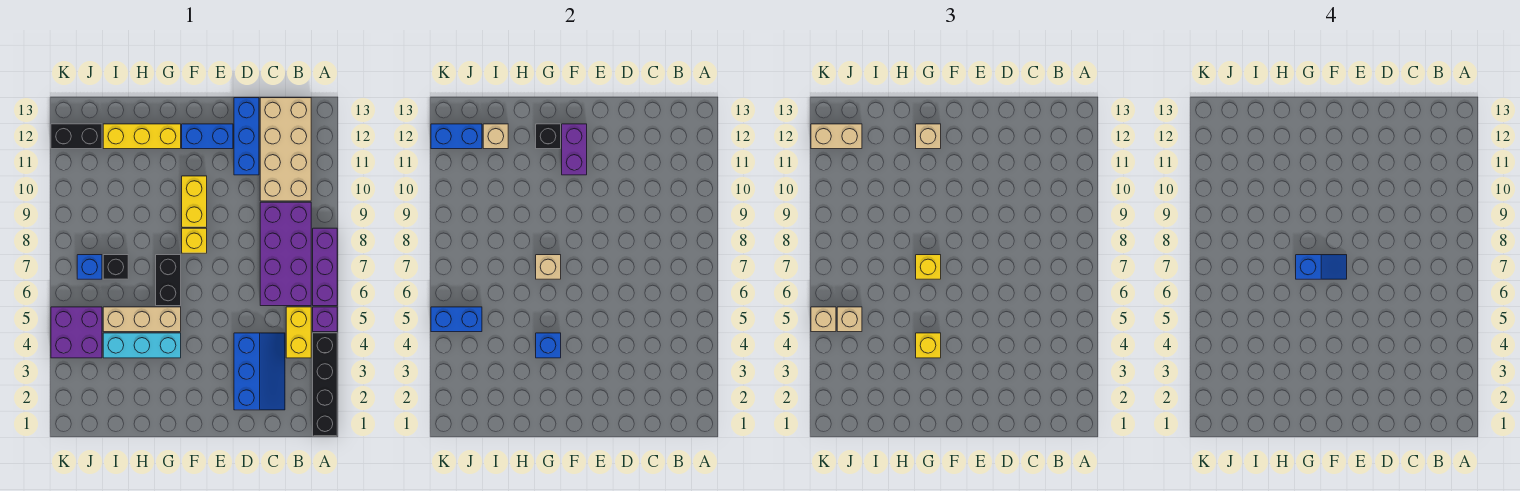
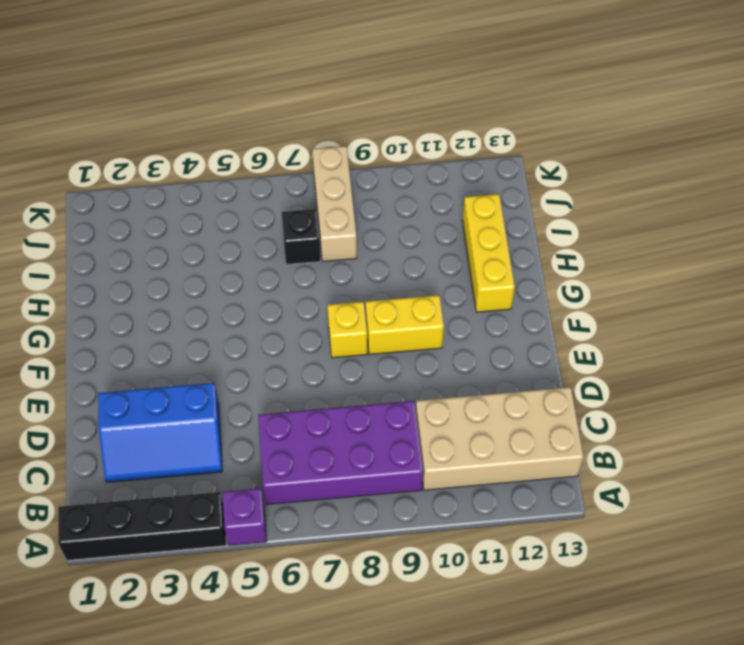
tan brick I8:K8 level 1 -> tan brick G5:I5 level 1
none -> purple brick A6:A8 level 1
none -> yellow brick B4:B5 level 1
none -> blue brick D11:D13 level 1
none -> blue brick E12:F12 level 1

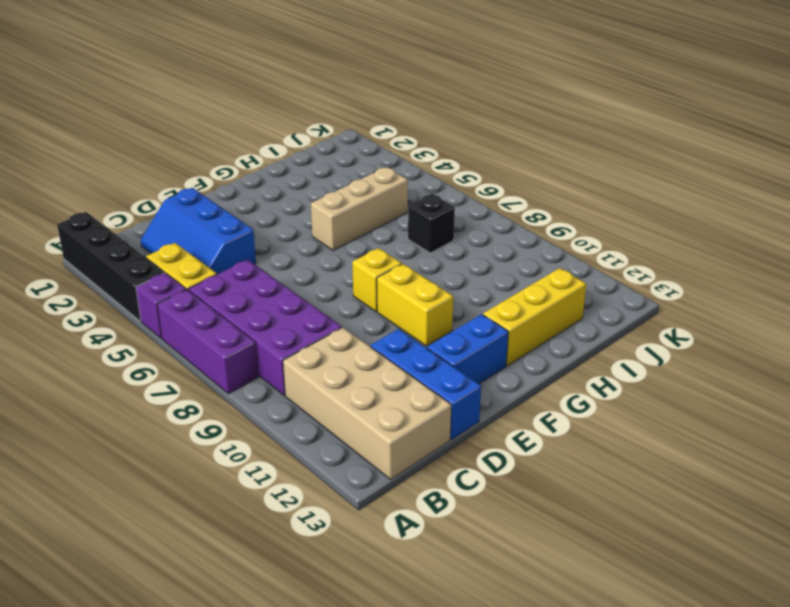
none -> cyan brick G4:I4 level 1
none -> black brick G6:G7 level 1
none -> purple brick J4:K5 level 1
none -> blue brick J7 level 1

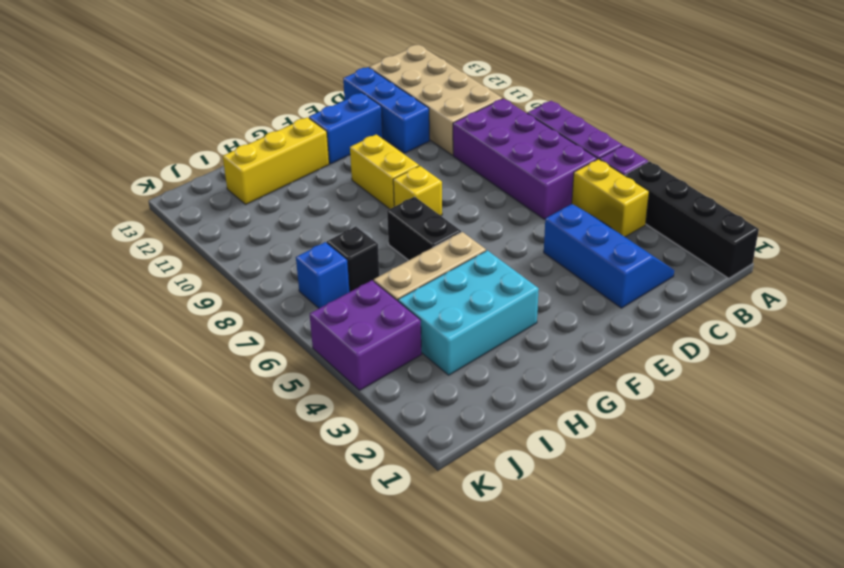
cyan brick G3:I4 level 1 -> cyan brick G4:I4 level 1
none -> black brick J12:K12 level 1
none -> purple brick F11:F12 level 2
none -> blue brick G4 level 2
none -> tan brick G7 level 2

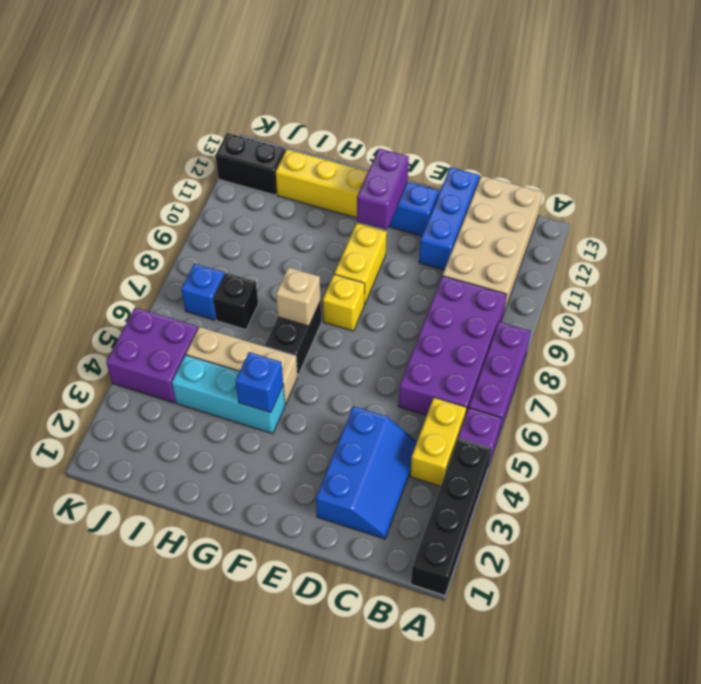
none -> black brick G12 level 2
none -> tan brick I12 level 2
none -> blue brick J5:K5 level 2
none -> blue brick J12:K12 level 2

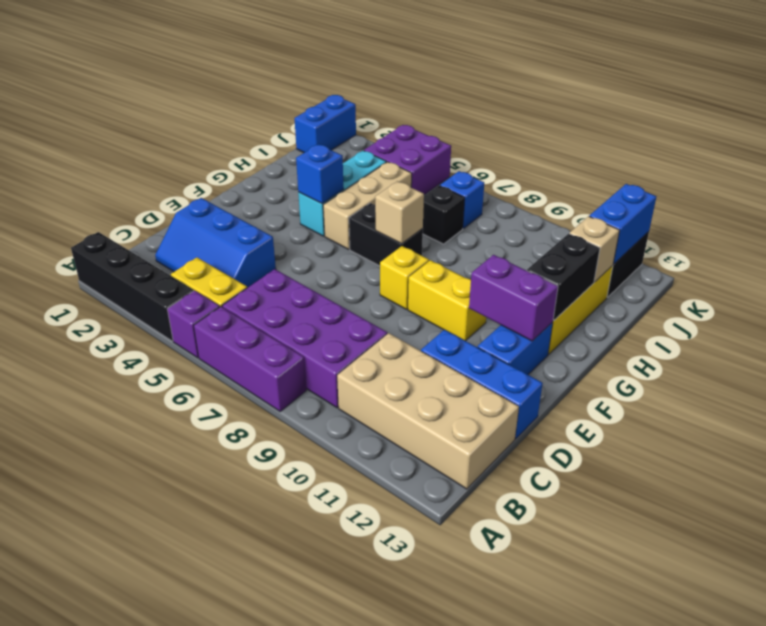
black brick G12:H12 level 2 -> black brick G12 level 2
blue brick J1:K1 level 1 -> blue brick J5:K5 level 2
none -> yellow brick G4 level 3
none -> yellow brick G7 level 3
none -> tan brick G12 level 3
none -> tan brick J5 level 3

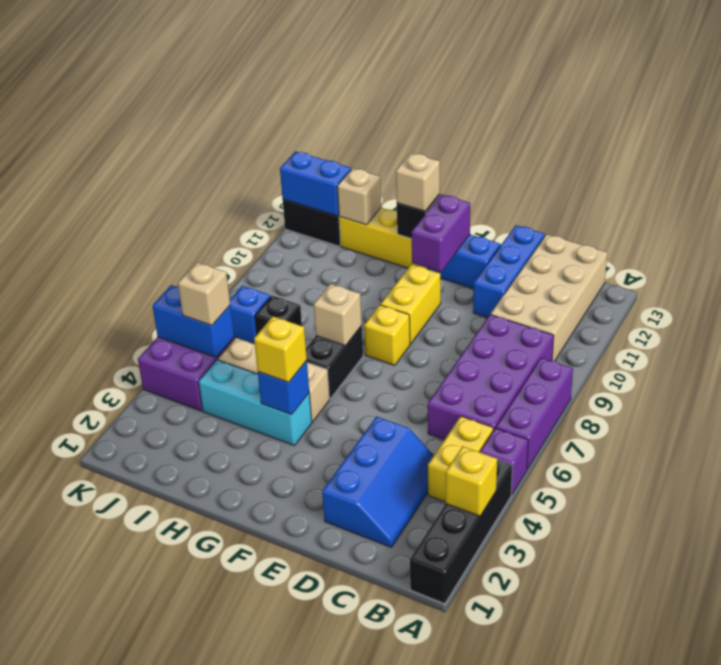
yellow brick A3 level 2 -> yellow brick G7 level 3
none -> tan brick J12:K12 level 3
none -> tan brick K5 level 3
none -> blue slope F7:G7 level 4 top G

